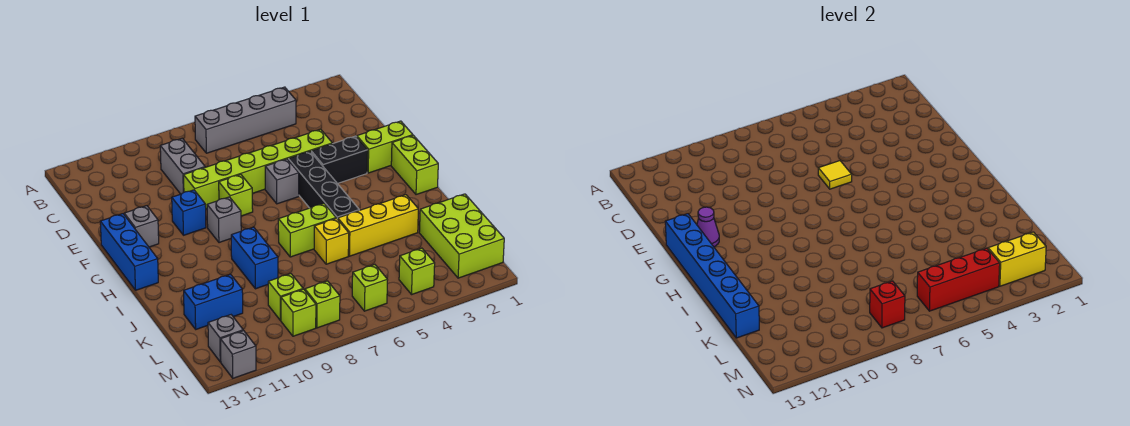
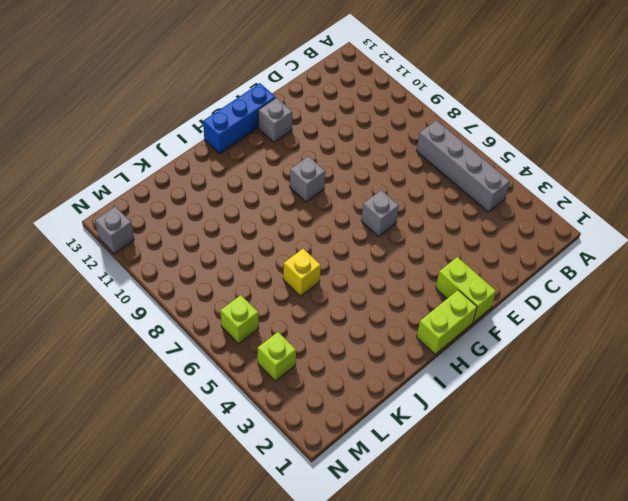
none -> grey brick C9:D9 level 1
none -> lime brick E4:E9 level 1
none -> black brick F3:F4 level 1
none -> black brick F5:I5 level 1

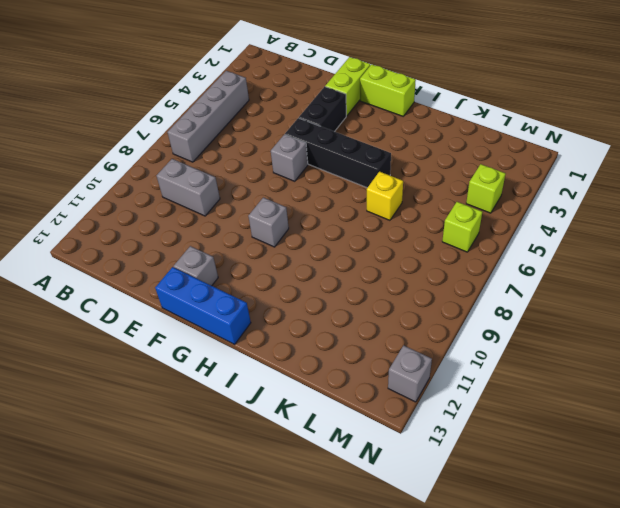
none -> lime brick E4:E9 level 1
none -> lime brick F8 level 1
none -> blue brick F10 level 1
none -> lime brick I6:I7 level 1

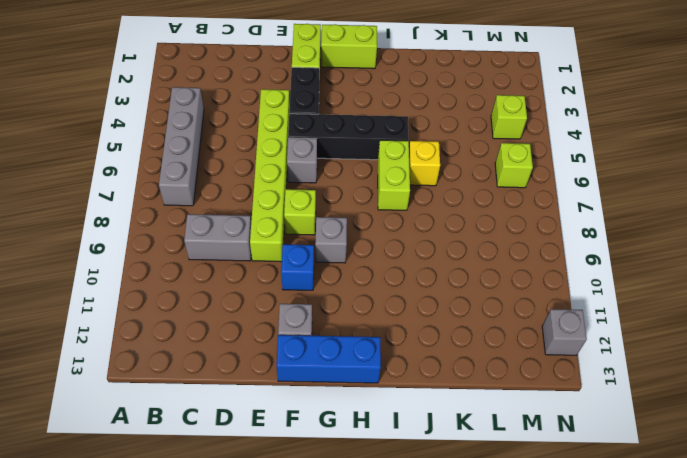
none -> blue brick I9:J9 level 1
none -> yellow brick J3:J5 level 1
none -> lime brick K1:M2 level 1
none -> blue brick K11:K12 level 1

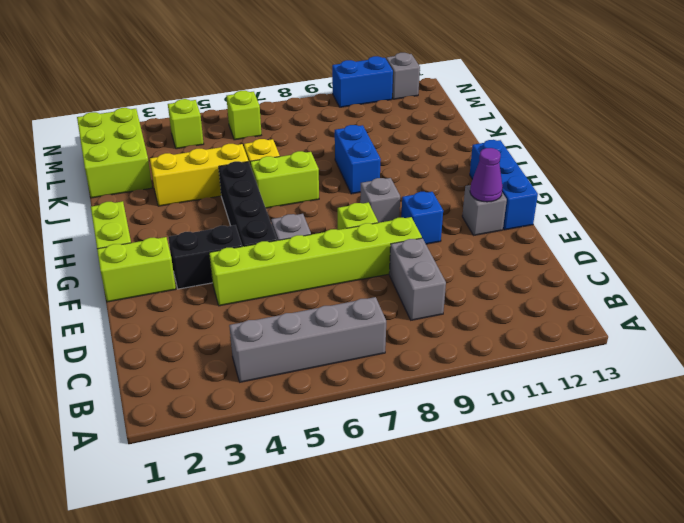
blue brick N10:N11 level 1 -> blue brick K11:K12 level 1
none -> lime brick L9 level 1
none -> lime brick M8 level 1
none -> lime brick M9 level 1
none -> grey brick M12 level 1

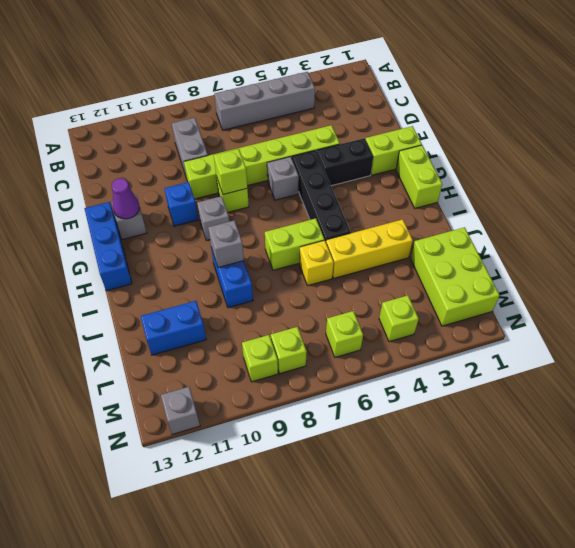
lime brick F8 level 2 -> lime brick L9 level 1
grey brick I9 level 2 -> grey brick M12 level 1
none -> yellow tile E6 level 2
none -> blue brick F13:K13 level 2
none -> yellow brick M2:M3 level 2
none -> red brick M4:M6 level 2

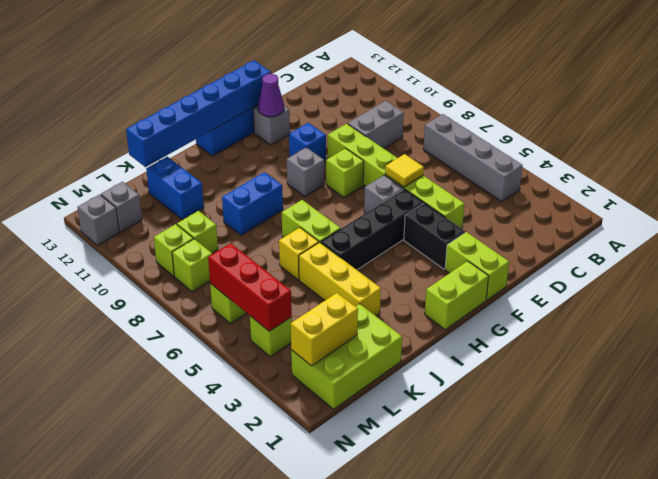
yellow brick L2:M2 level 2 -> yellow brick M2:M3 level 2
none -> red brick M8 level 2

